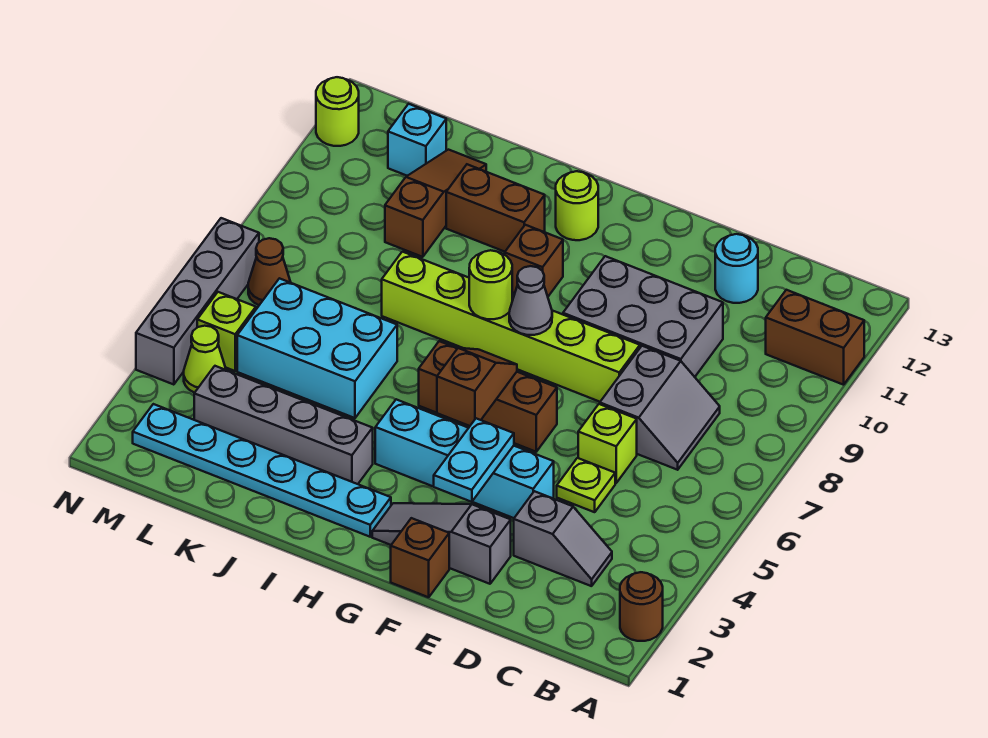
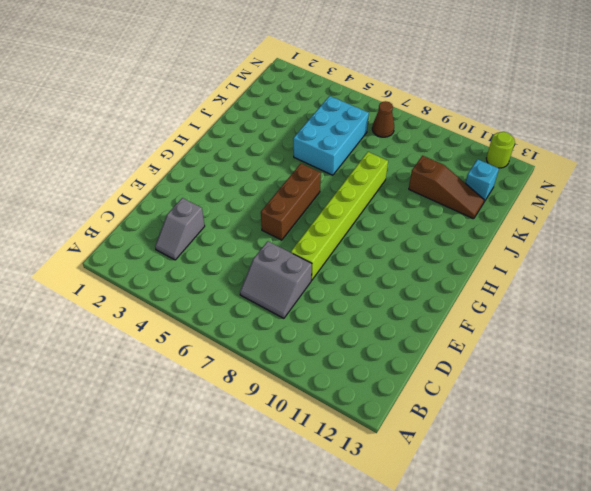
none -> brown round brick A2 level 1
none -> brown brick A11:B11 level 1
none -> lime plate D5 level 1
none -> lime brick D6 level 1

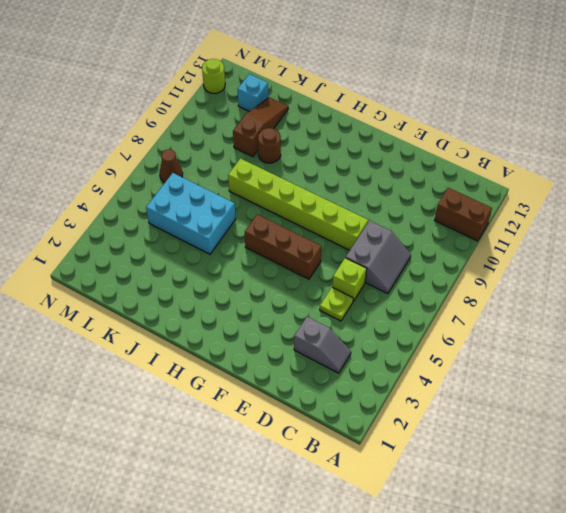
brown round brick J10 level 1 -> brown round brick A2 level 1
none -> grey brick D9:F10 level 1
none -> cyan round brick D12 level 1
none -> grey slope E2:G2 level 1 top E
none -> cyan brick E4:H4 level 1

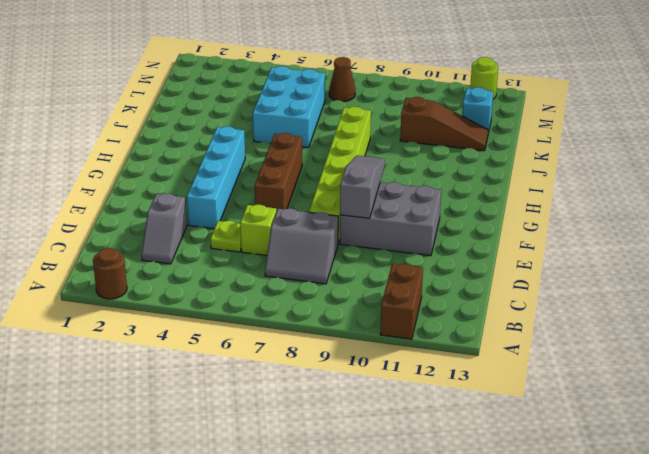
grey brick E9:F11 level 1 -> grey brick D9:F10 level 1
grey slope E9:G9 level 2 top E -> grey slope E2:G2 level 1 top E
none -> cyan round brick D12 level 1
none -> brown brick F1 level 1
none -> cyan plate H2:M2 level 1
none -> brown brick H10 level 1

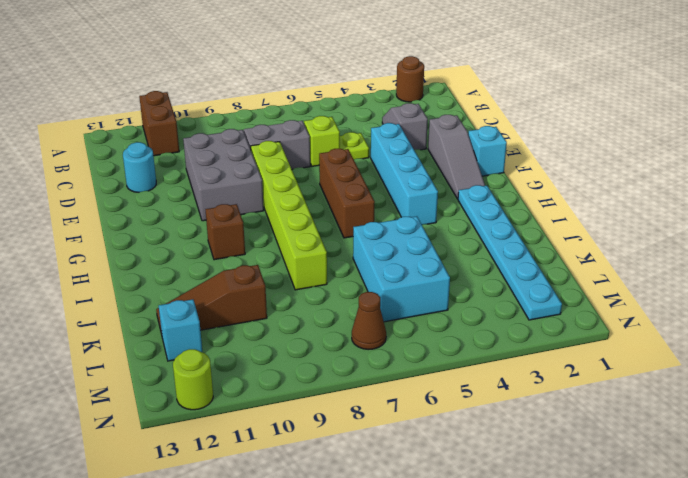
cyan brick F1 level 1 -> brown brick F1 level 1
none -> lime round brick H12 level 1
none -> grey brick I3:L3 level 1
none -> brown brick I11:J11 level 1
none -> lime cone M4 level 1

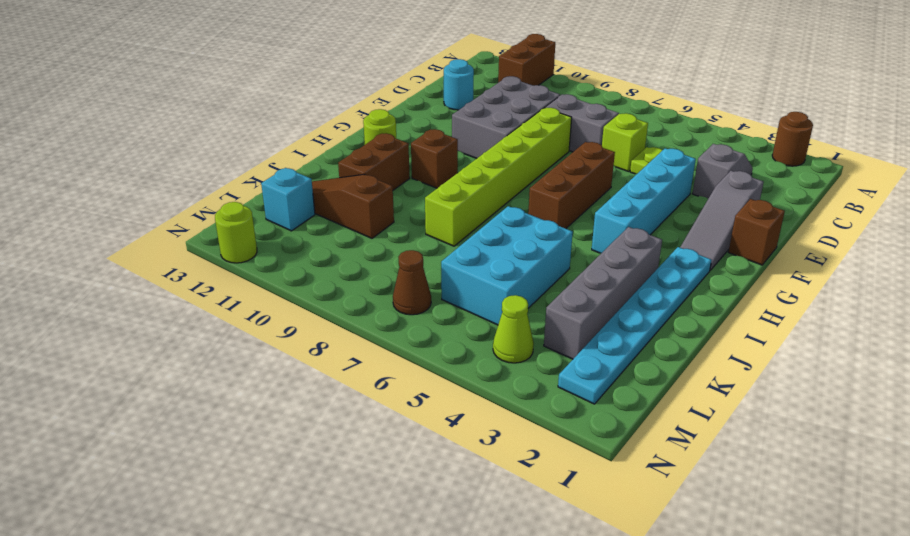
none -> lime brick M5 level 1
none -> grey brick N4:N7 level 1
none -> cyan plate F3:F4 level 2
none -> brown slope G5:G6 level 2 top 5

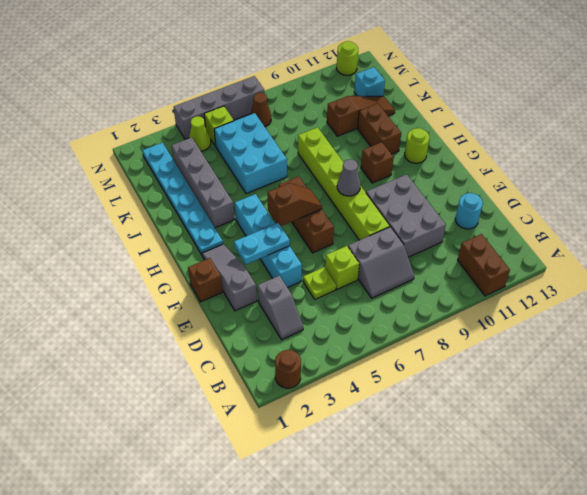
none -> lime round brick H8 level 2

